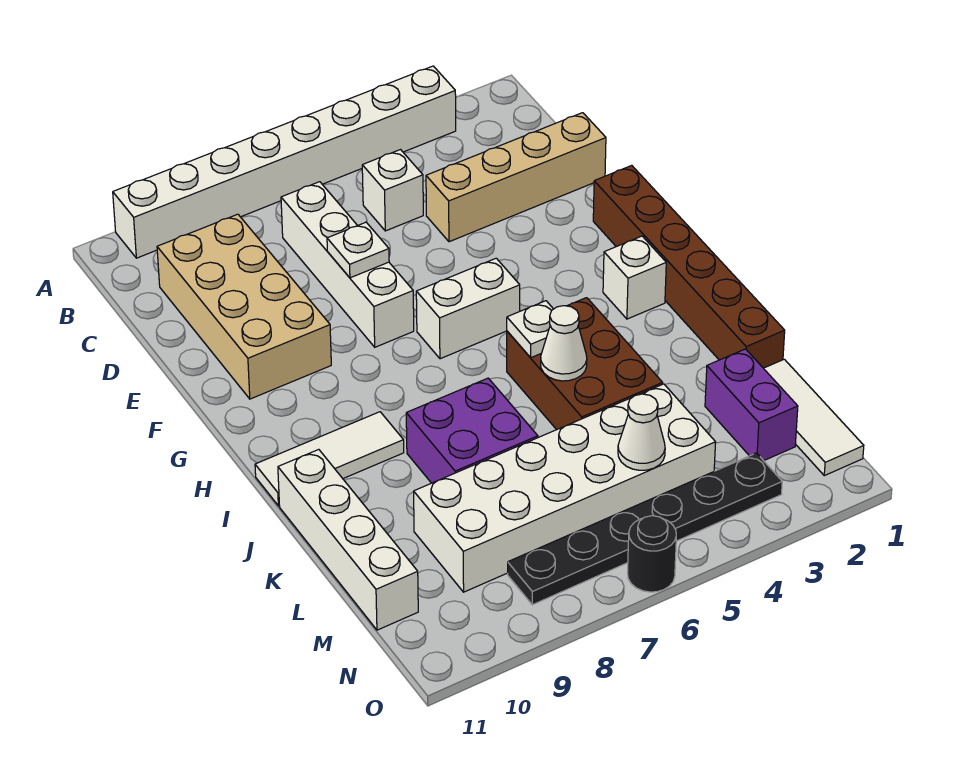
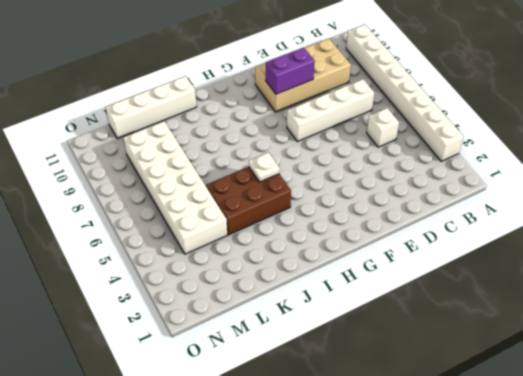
purple brick E9:F9 level 2 -> purple brick L2:M2 level 1
none -> tan brick D1:D4 level 1
none -> brown brick F1:K1 level 1
none -> white brick G5:G6 level 1

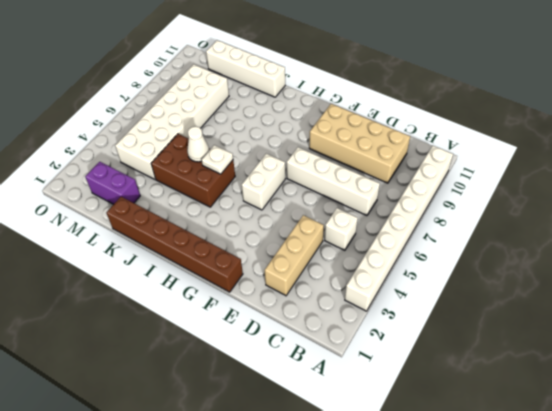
tan brick D2:D4 level 1 -> tan brick D1:D4 level 1
none -> white brick H2 level 1
none -> white tile I9:I11 level 1
none -> purple brick J7:K8 level 1

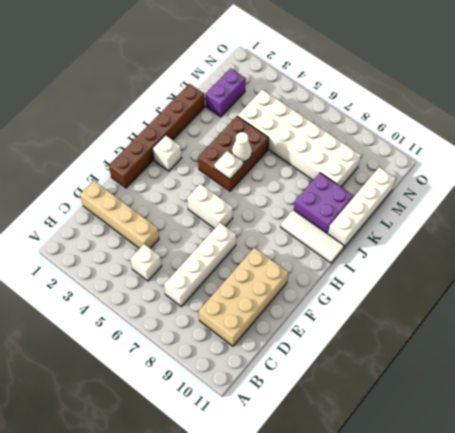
purple brick J9:K10 level 1 -> purple brick J7:K8 level 1
none -> white brick A3:A10 level 1
none -> white tile L1:N1 level 1
none -> black plate N3:N8 level 1

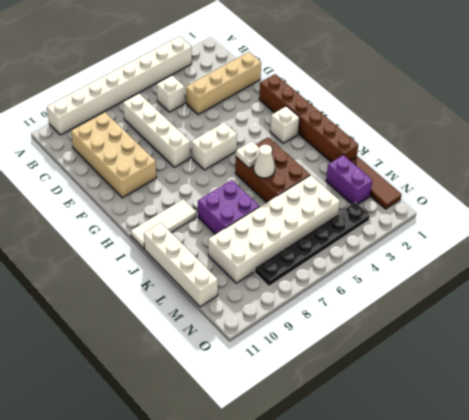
brown tile L1:N1 level 1 -> white tile L1:N1 level 1
none -> black round brick O6 level 1
none -> white plate E7 level 2
none -> white cone M5 level 2

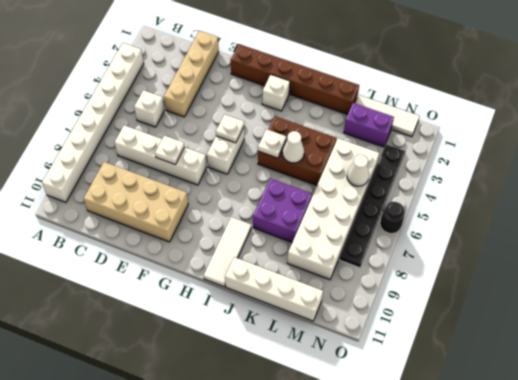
white plate G5 level 2 -> none

